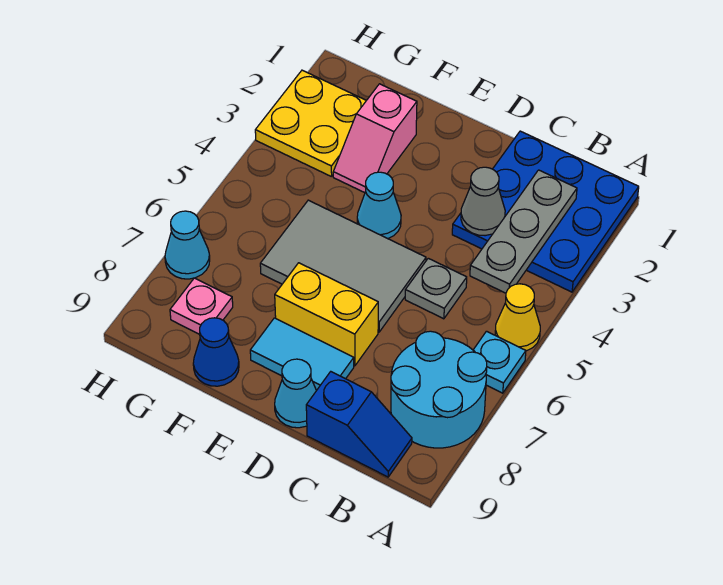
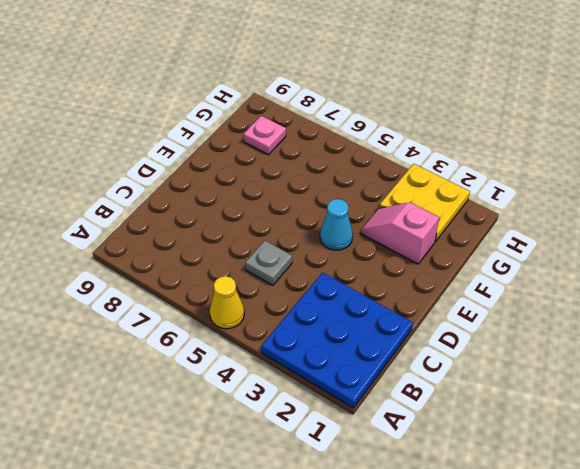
none -> cyan plate A6 level 1
none -> cyan round brick A7:B8 level 1
none -> blue slope B9:C9 level 1 top C

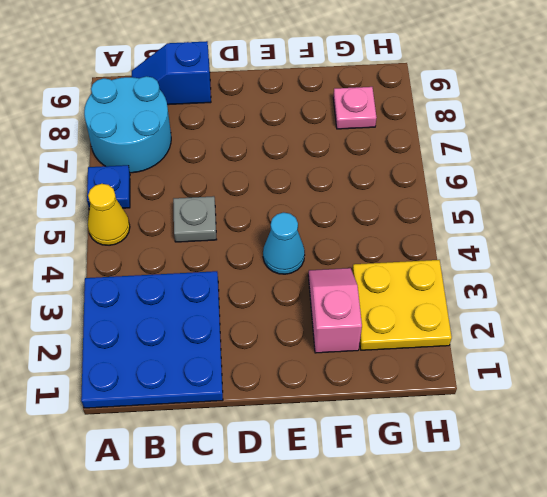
blue plate A6 level 1 -> cyan plate A6 level 1
none -> grey tile D5:F6 level 1
none -> yellow brick D7:E7 level 1
none -> cyan tile D8:E8 level 1

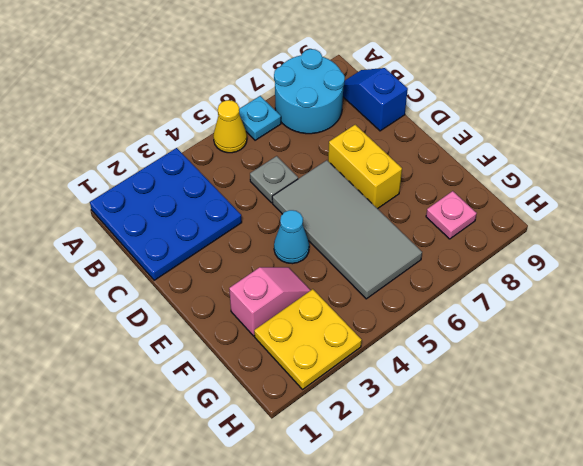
grey tile D5:G6 level 1 -> grey tile D5:F6 level 1
none -> cyan tile D8:E8 level 1
none -> cyan cone D9 level 1
none -> blue cone F9 level 1

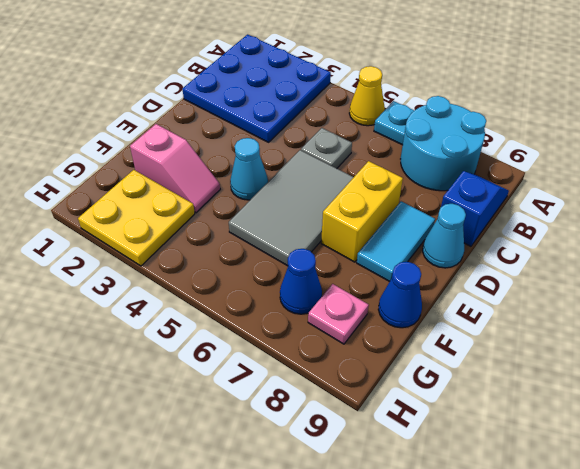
blue cone G7 level 1 -> none
none -> cyan cone H7 level 1
none -> grey plate B2:B4 level 2
none -> grey cone C3 level 2

